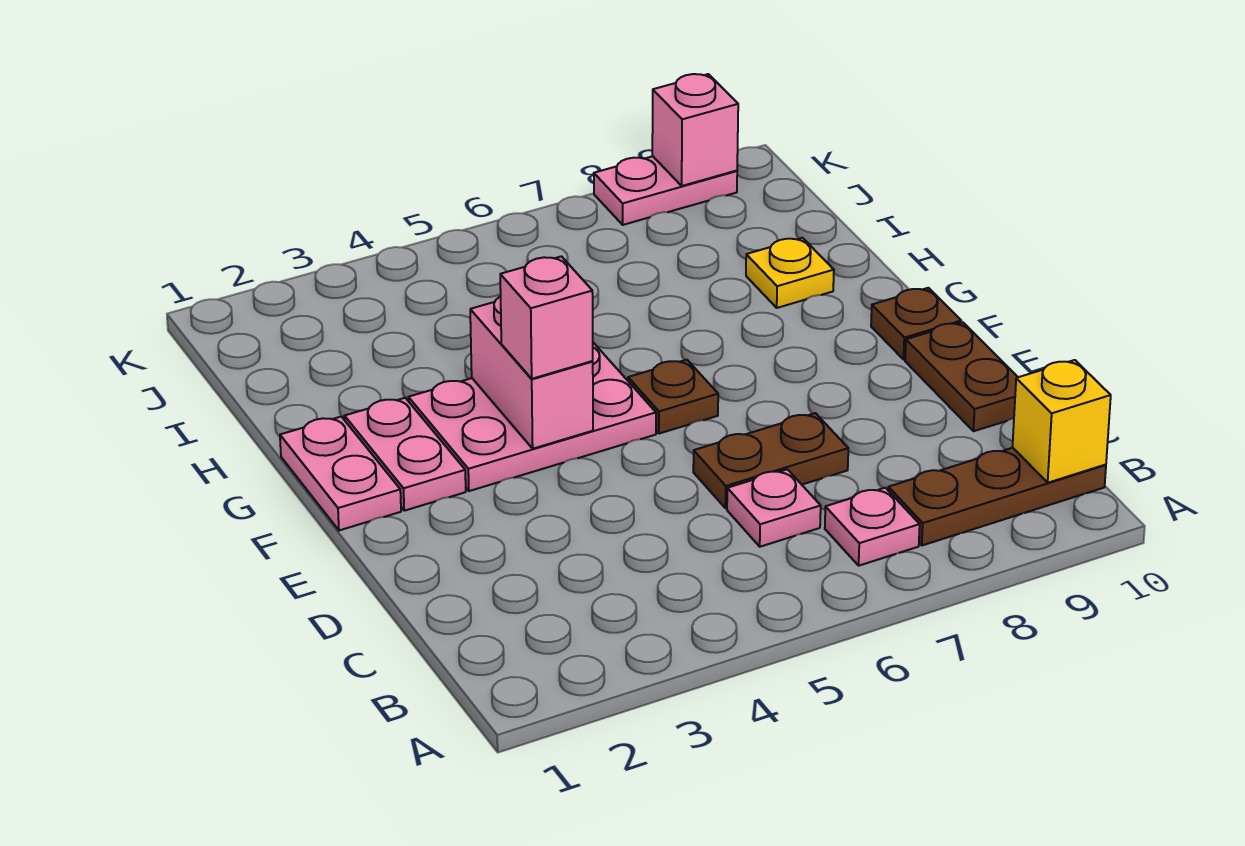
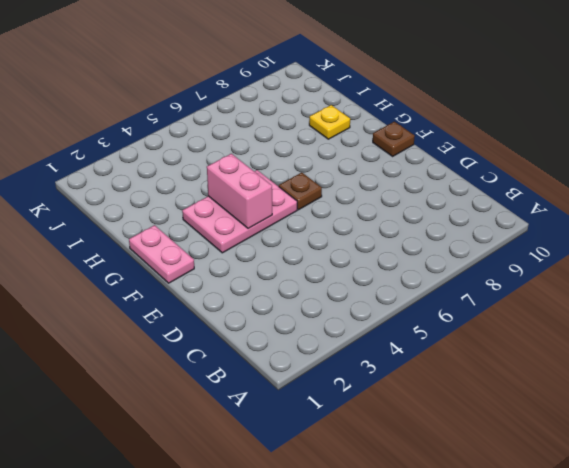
none -> pink plate B7 level 1
none -> brown plate B8:B10 level 1
none -> pink plate C6 level 1

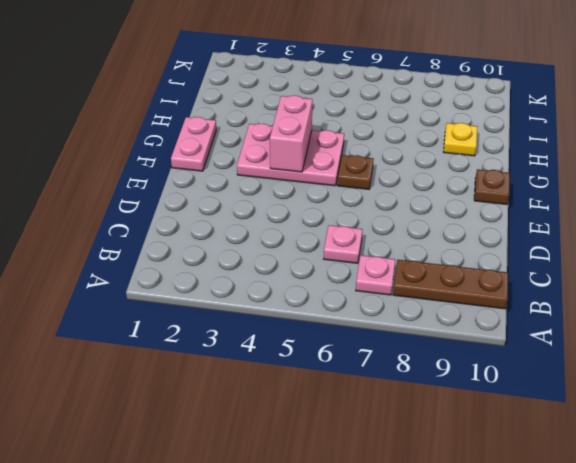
none -> brown plate D6:D7 level 1
none -> brown plate D10:E10 level 1
none -> pink plate F2:G2 level 1

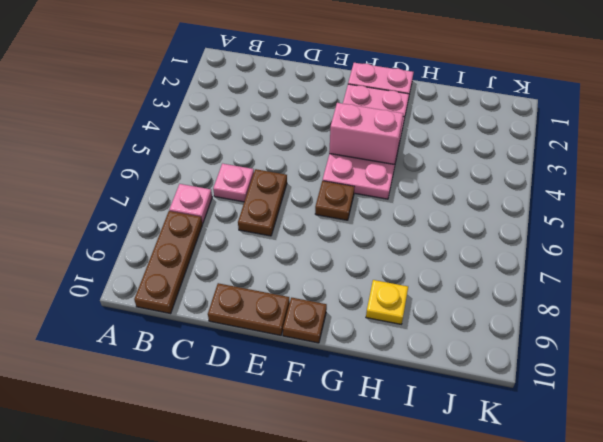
none -> pink plate K8:K9 level 1
none -> yellow brick B10 level 2
none -> pink brick K9 level 2

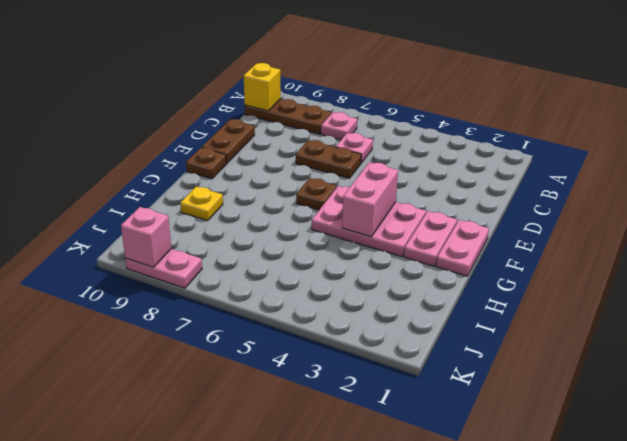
none -> pink brick F4 level 3

